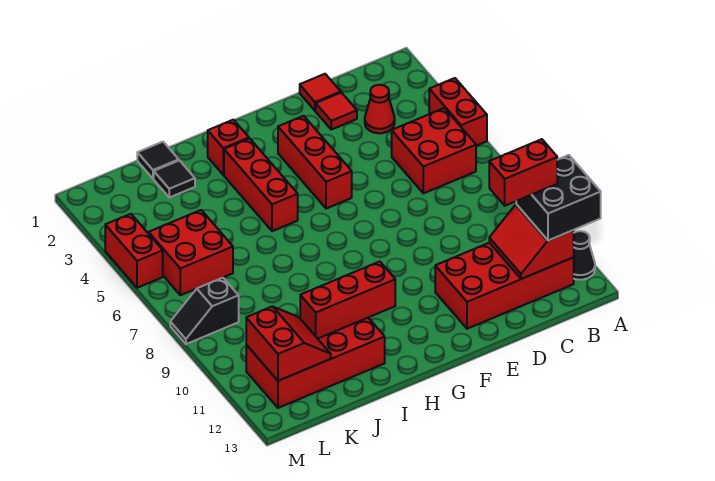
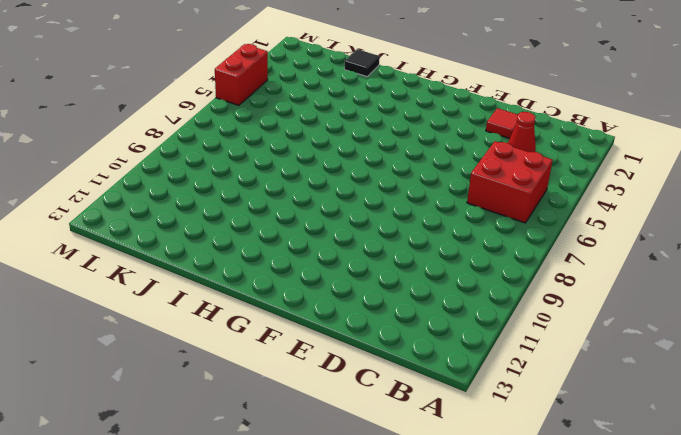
none -> red brick A4:A5 level 1
none -> black cone A12 level 1
none -> red brick B11:E12 level 1

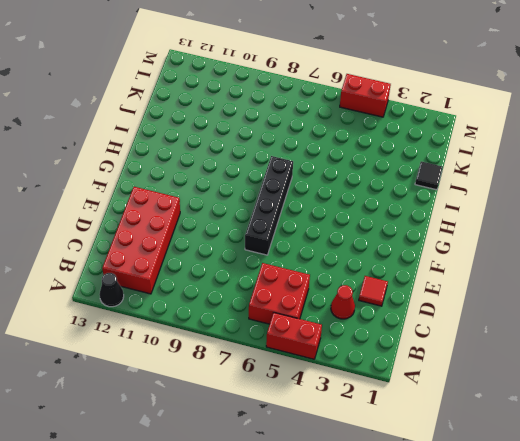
black brick E7:H7 level 1 -> none
none -> red tile D1 level 1
none -> red brick F3:F5 level 1
none -> red brick H2 level 1

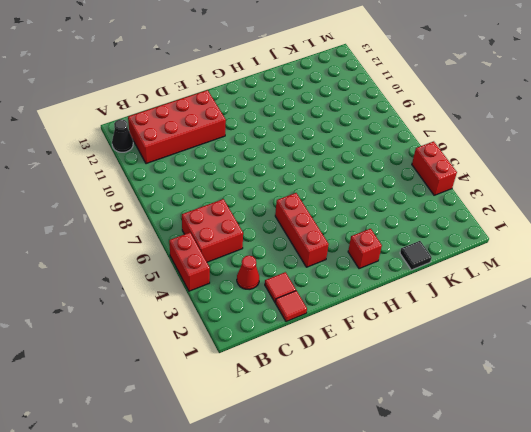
none -> red brick H3:H5 level 1
none -> red brick I11:L12 level 1
none -> black tile J2 level 1

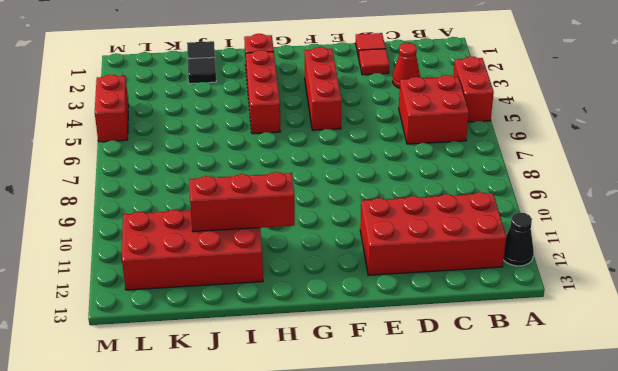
none -> red brick K5:L6 level 1
none -> black slope L8:M8 level 1 top L
none -> red slope B11:C12 level 2 top B

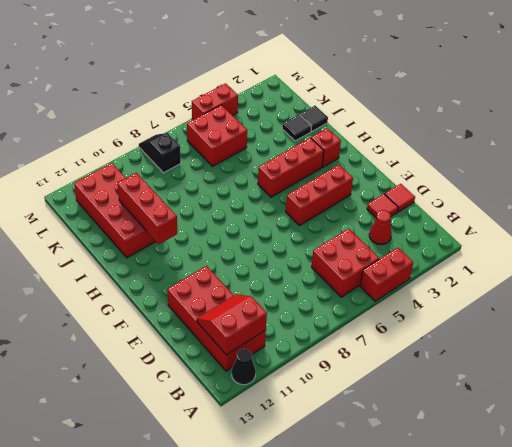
none -> red slope K11:L12 level 2 top L
none -> black brick A11:B12 level 3
none -> red brick B11:C11 level 4

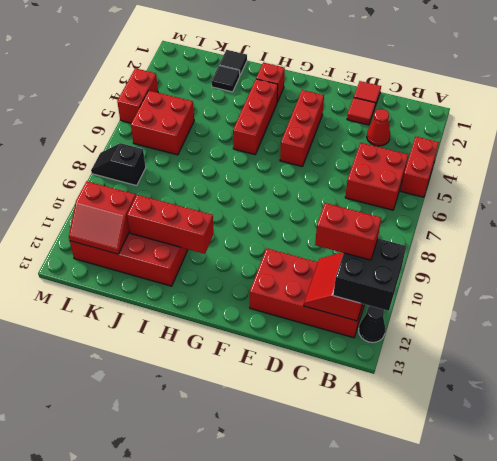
red slope K11:L12 level 2 top 11 -> red slope K11:L12 level 2 top L

